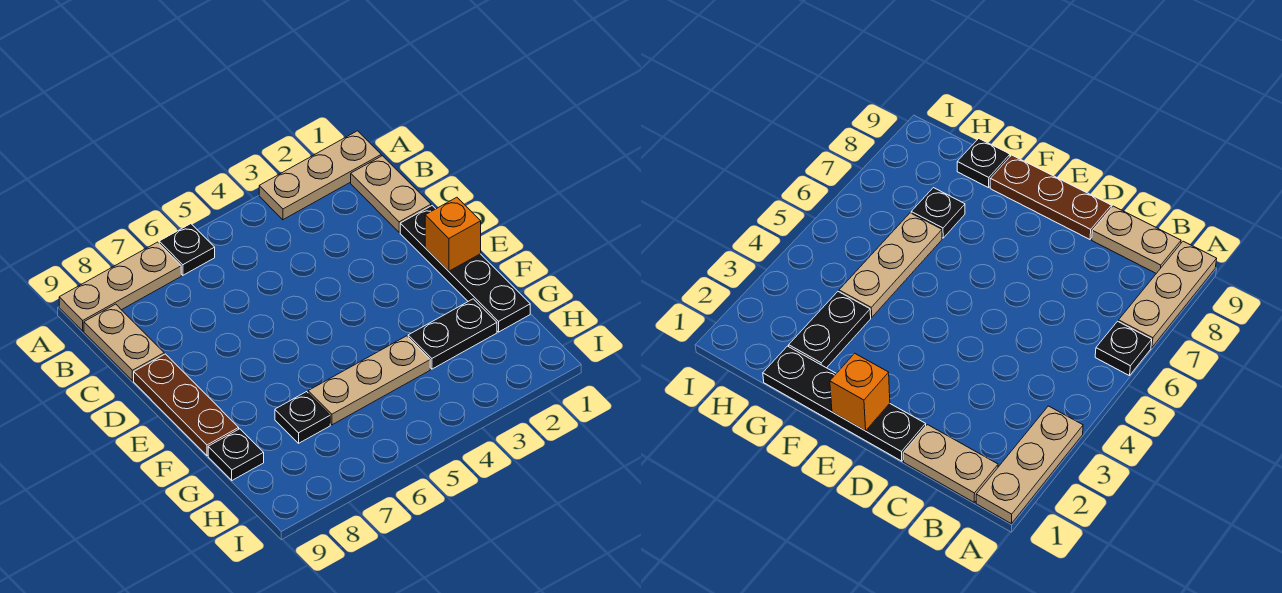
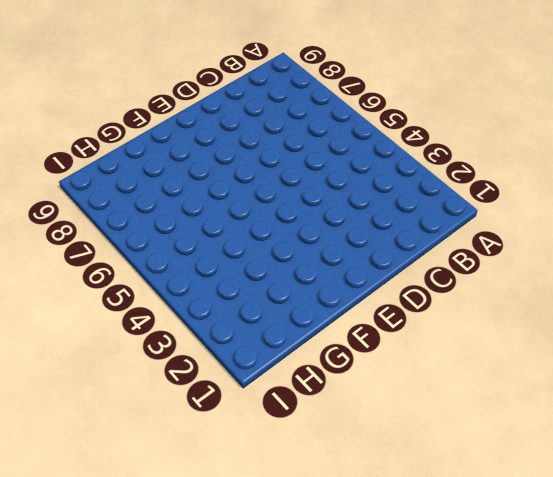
none -> tan plate A1:A3 level 1
none -> black plate A6 level 1
none -> tan plate A7:A9 level 1

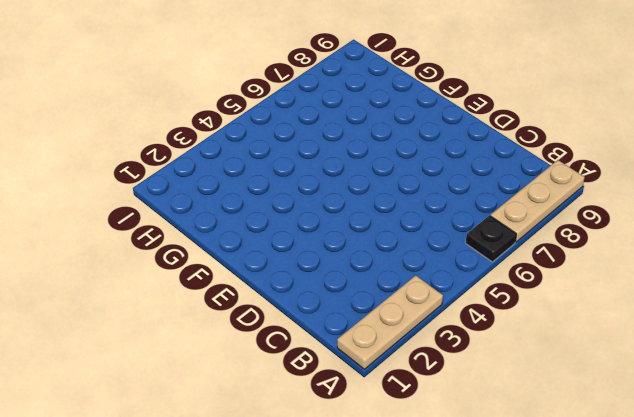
none -> tan plate B1:C1 level 1
none -> tan plate B9:C9 level 1
none -> black plate D1:G1 level 1

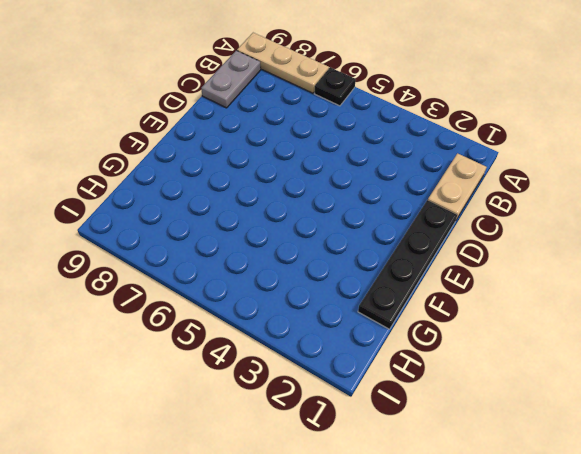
grey plate B9:C9 level 1 -> tan plate B9:C9 level 1
none -> tan plate A1:A3 level 1
none -> brown plate D9:F9 level 1
none -> black plate G2:G3 level 1

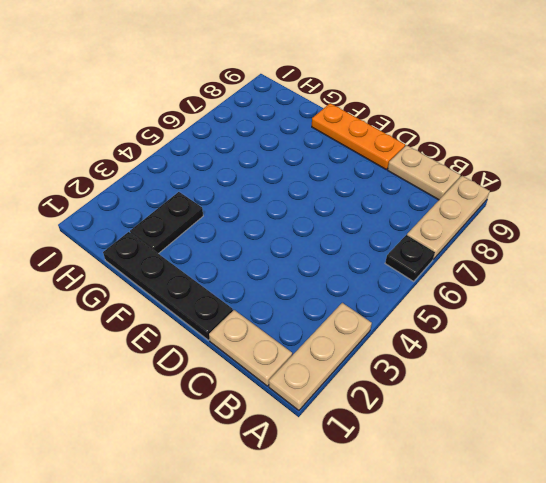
orange plate D9:F9 level 1 -> brown plate D9:F9 level 1
none -> tan plate G4:G6 level 1
none -> black plate G7 level 1
none -> black plate G9 level 1

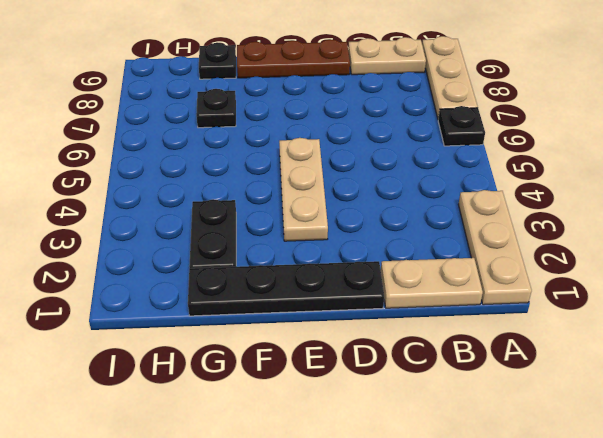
tan plate E3:E5 level 1 -> tan plate G4:G6 level 1
none -> orange brick E1 level 2

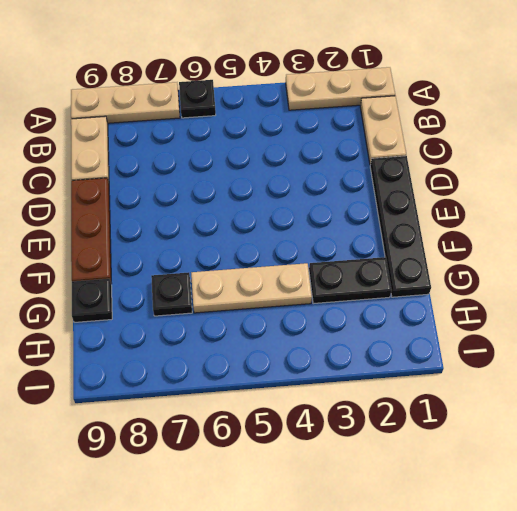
none -> orange brick E1 level 2

